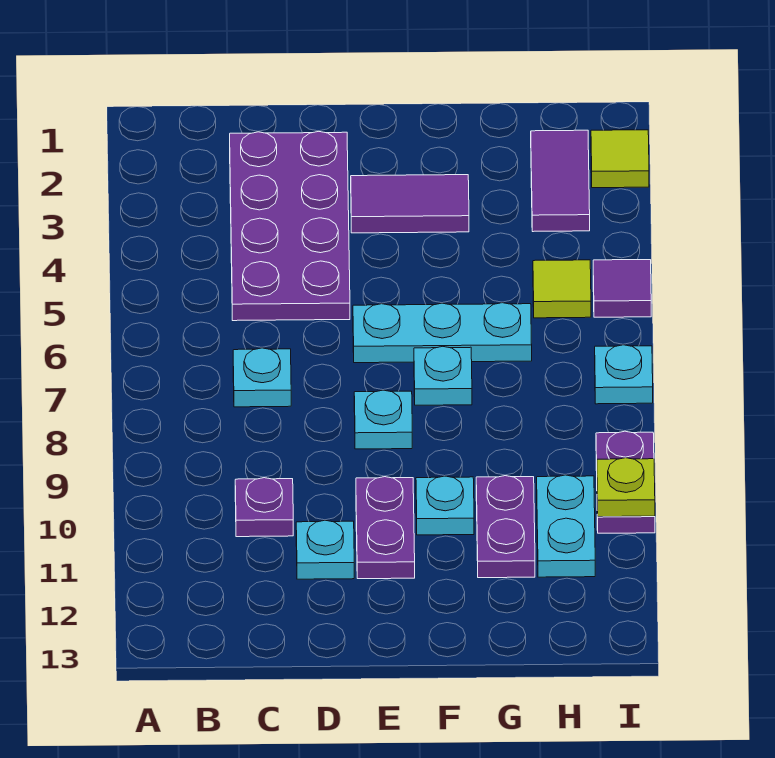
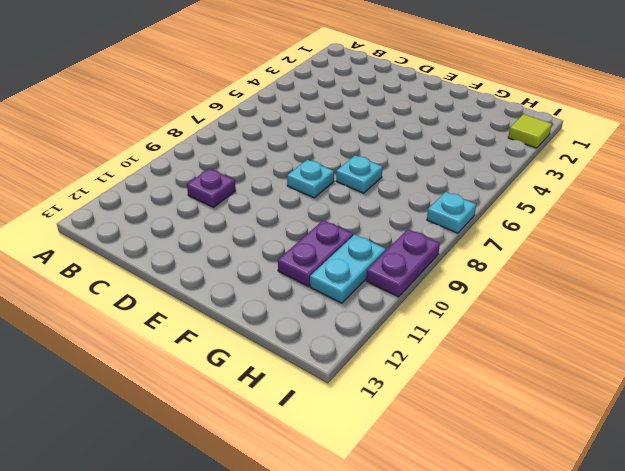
none -> purple plate C2:D5 level 1
none -> cyan plate C7 level 1
none -> cyan plate D11 level 1

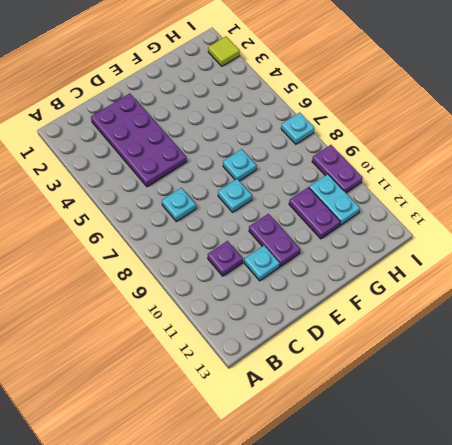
none -> purple tile E3:F3 level 1
none -> cyan plate E6:G6 level 1
none -> cyan plate F10 level 1

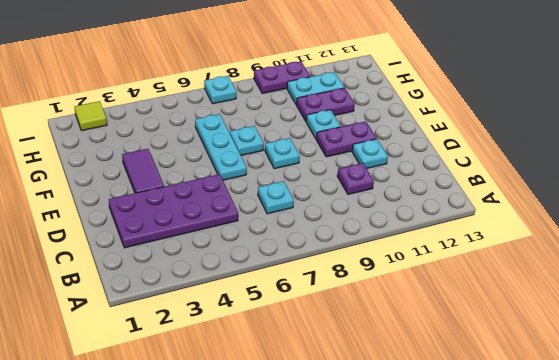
none -> purple tile H2:H3 level 1
none -> lime tile H5 level 1
none -> purple tile I5 level 1

